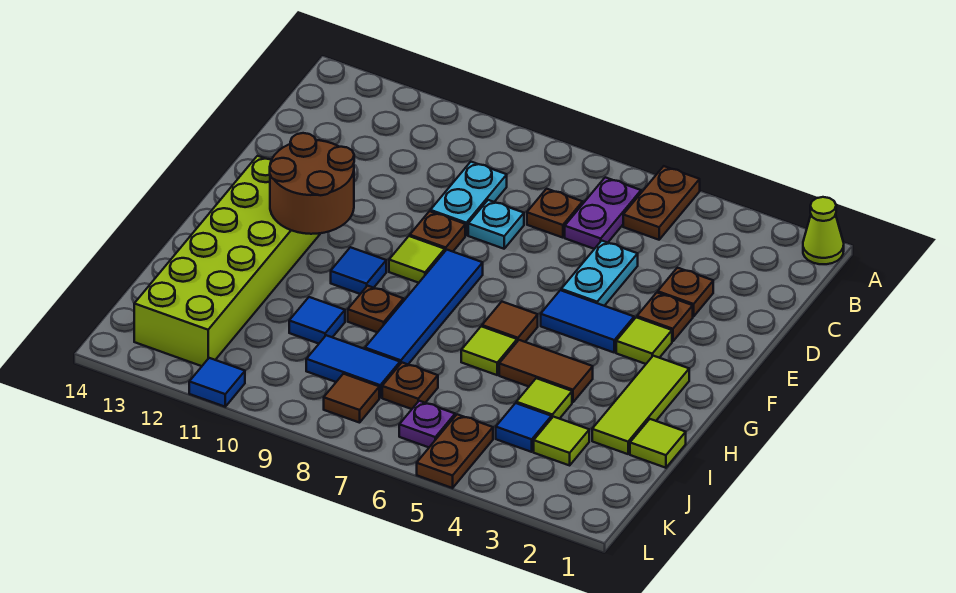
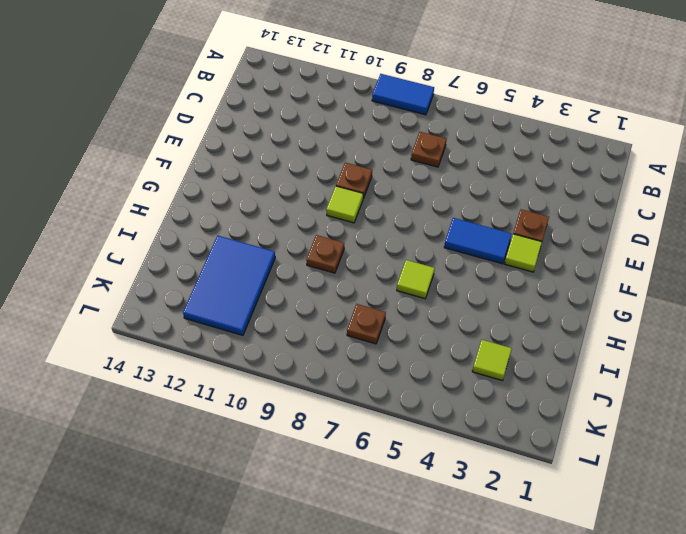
blue tile A8:A9 level 1 -> blue tile J8:J9 level 1
blue tile I11:K12 level 1 -> lime brick F12:K13 level 1
none -> lime cone A1 level 1
none -> brown plate A5:B5 level 1
none -> purple plate B6:C6 level 1
none -> cyan plate C9:D9 level 1

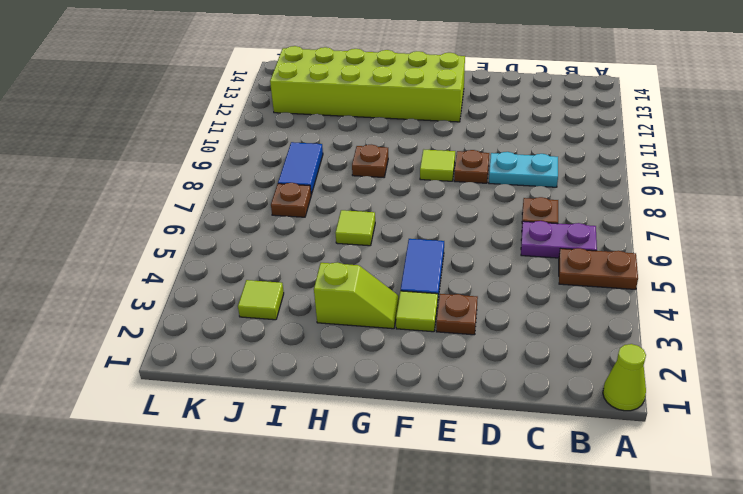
lime slope G3:H3 level 1 top H -> none
none -> brown plate D3 level 1
none -> cyan plate D5:E5 level 1
none -> cyan plate D8 level 1
none -> blue tile F8:I8 level 1

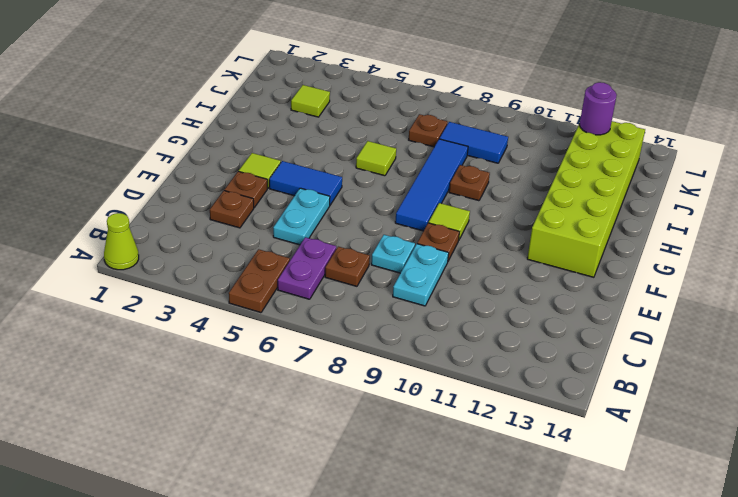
purple round brick K12 level 2 -> none
none -> lime tile G2:I2 level 1
none -> brown tile G6 level 1
none -> blue tile G10 level 1
none -> brown tile H4:H5 level 1

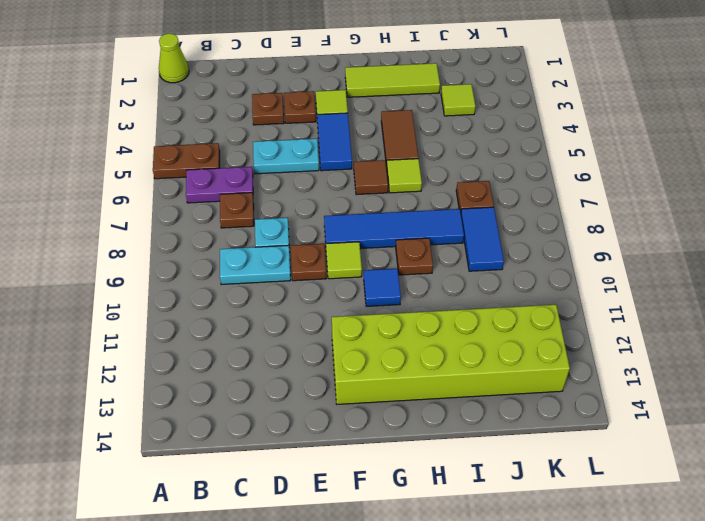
none -> lime tile I1 level 1
none -> lime tile I4 level 1
none -> blue tile I10 level 1
none -> blue tile J4 level 1

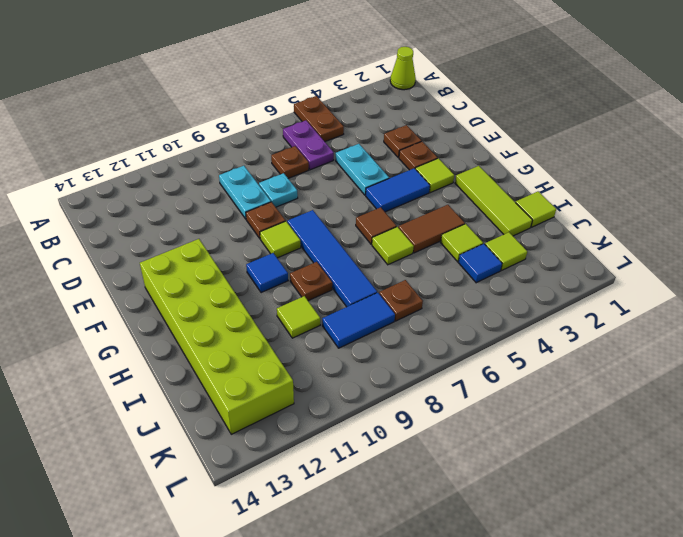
lime tile I10 level 1 -> blue tile I10 level 1
none -> brown plate K5:L5 level 1
none -> purple plate K6 level 1
none -> brown tile K8 level 1
none -> blue tile L11 level 1

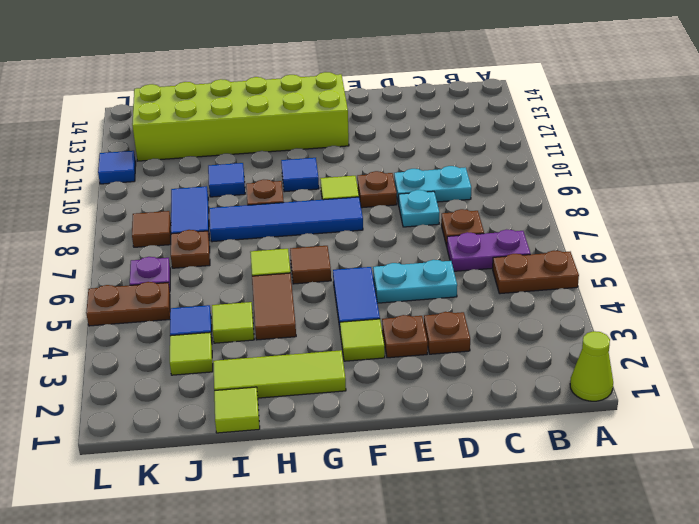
none -> brown round brick F11:G12 level 2

